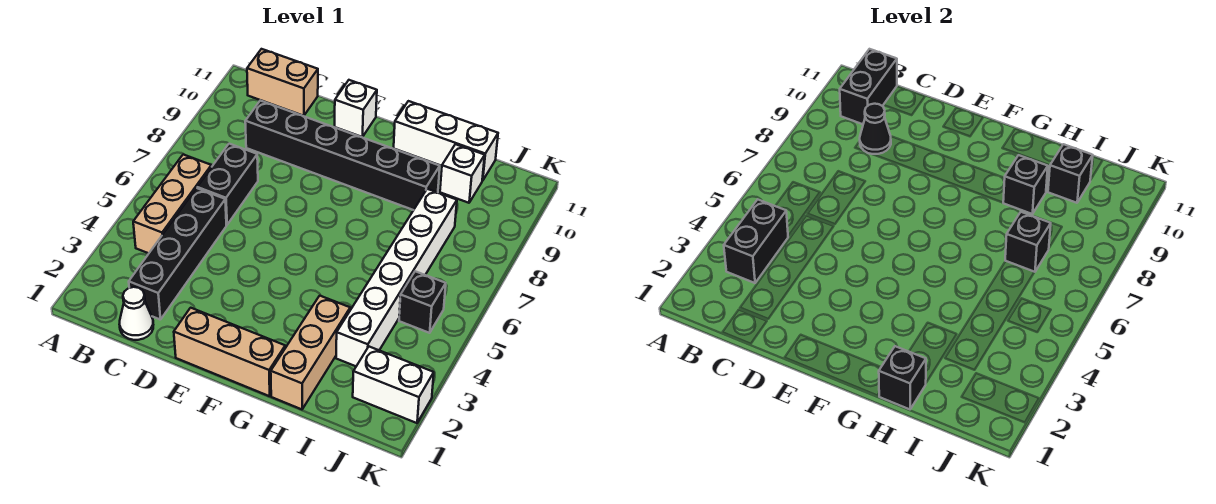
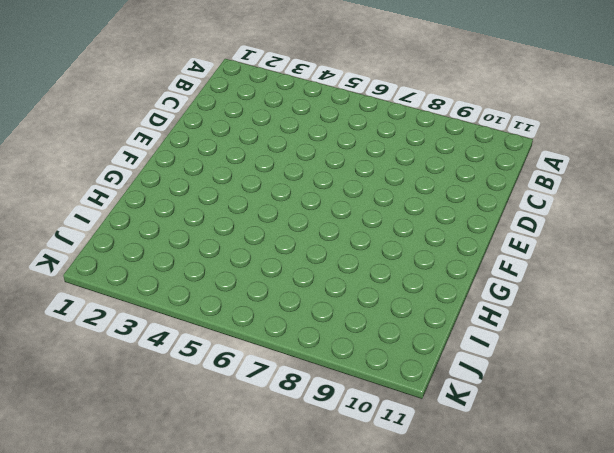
none -> tan brick B4:B6 level 1
none -> tan brick B11:C11 level 1
none -> white cone C1 level 1

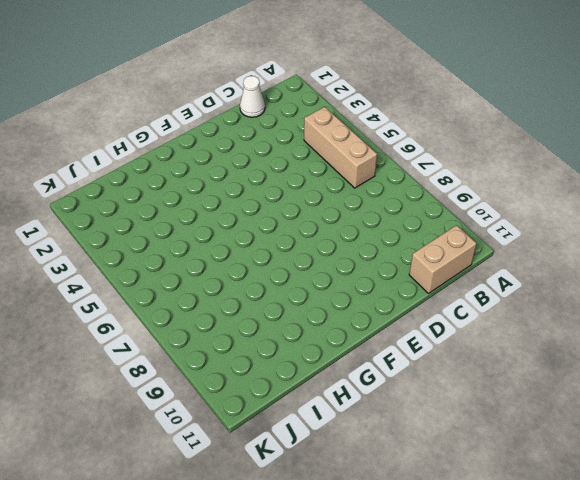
none -> black brick C2:C5 level 1
none -> black brick C6:C7 level 1
none -> black brick C9:H9 level 1

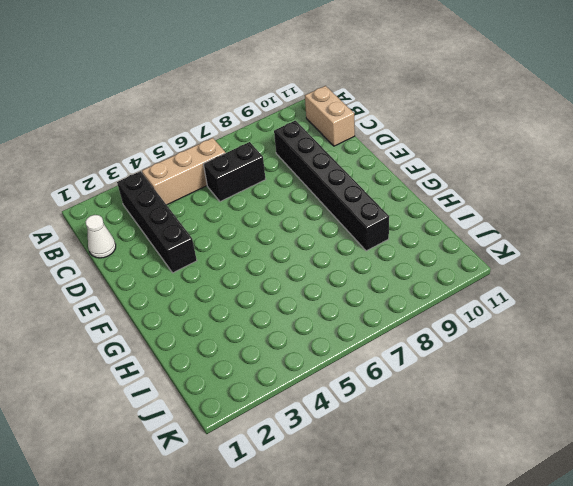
black brick B3:E3 level 1 -> black brick C2:C5 level 1
none -> tan brick E1:G1 level 1
none -> white brick E11 level 1
none -> white brick G11:I11 level 1

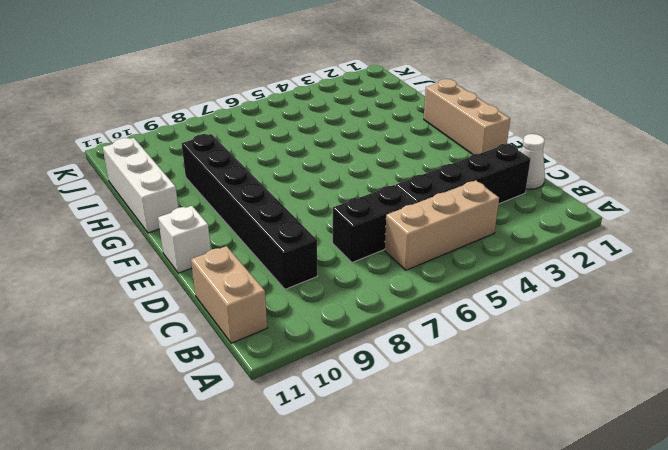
none -> tan brick H1:H3 level 1
none -> white brick I3:I8 level 1
none -> white brick I10 level 1

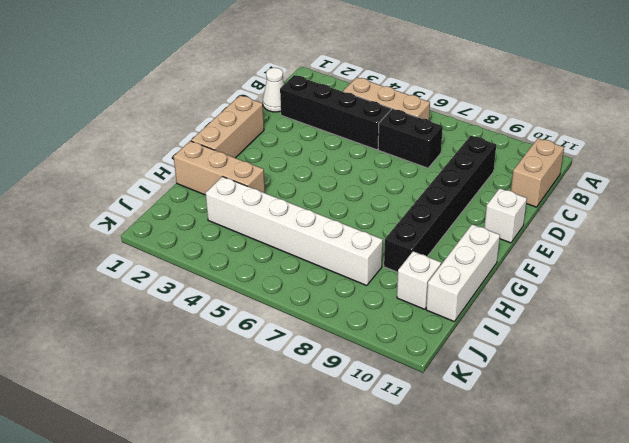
none -> white brick J2:K2 level 1
none -> black brick J5 level 1
none -> black brick B3:B4 level 2

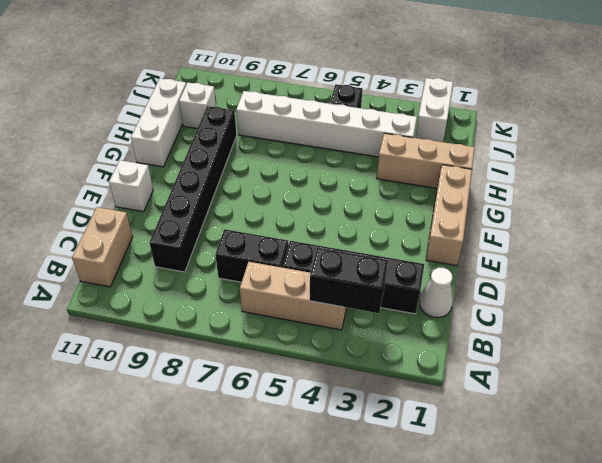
none -> black brick B10:B11 level 2
none -> black cone C9 level 2
none -> black brick H1 level 2

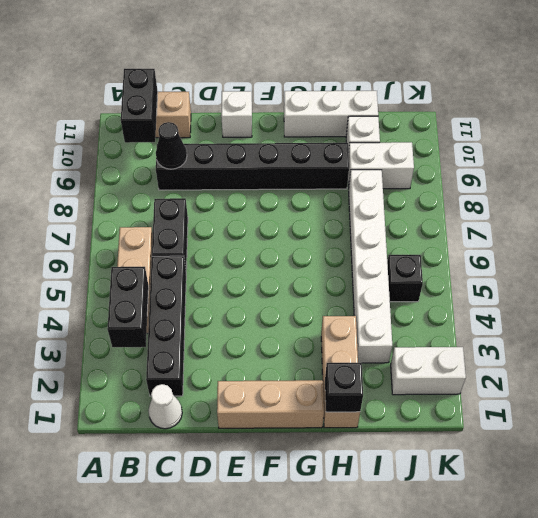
white brick I9:J9 level 1 -> none
none -> black brick H9 level 2
none -> black brick I7 level 2
none -> black brick I10 level 2

